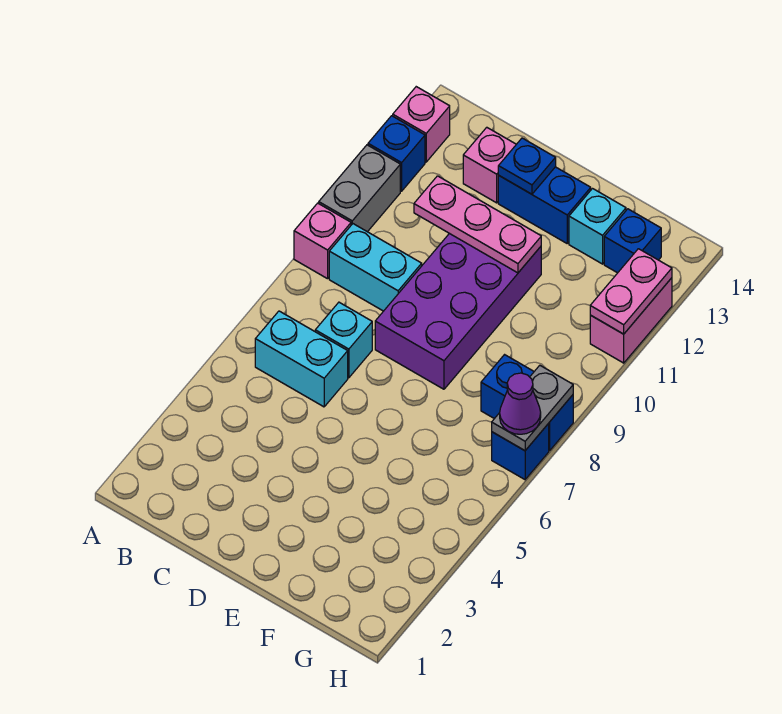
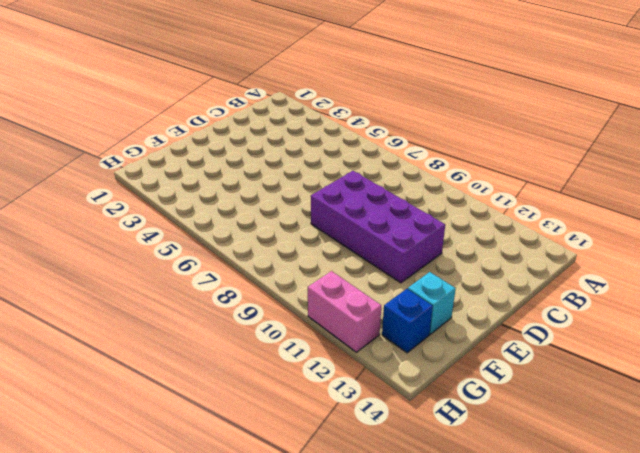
none -> pink brick A9 level 1
none -> grey brick A10:A11 level 1
none -> blue brick A12 level 1

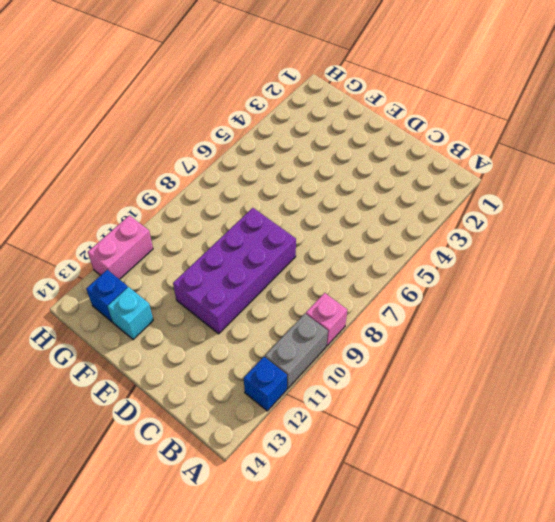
none -> pink brick A13 level 1
none -> cyan brick B6:C6 level 1
none -> cyan brick B9:C9 level 1

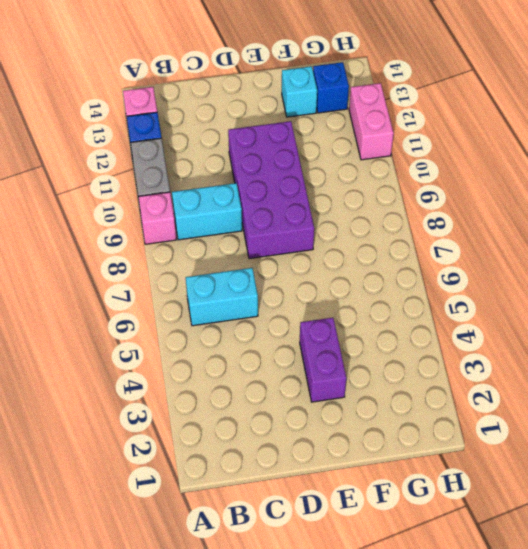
purple brick E3:E4 level 1 -> none
none -> cyan brick C7 level 1
none -> pink brick C13 level 1
none -> blue brick D13:E13 level 1

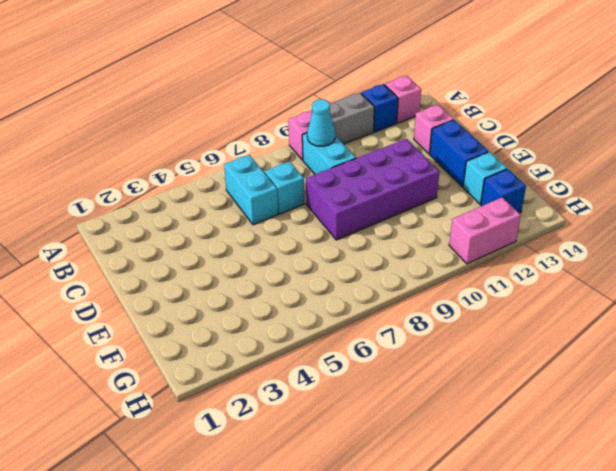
cyan cone B9 level 2 -> none
none -> blue brick G8:H8 level 1
none -> blue brick H7 level 1
none -> pink plate C11:E11 level 2

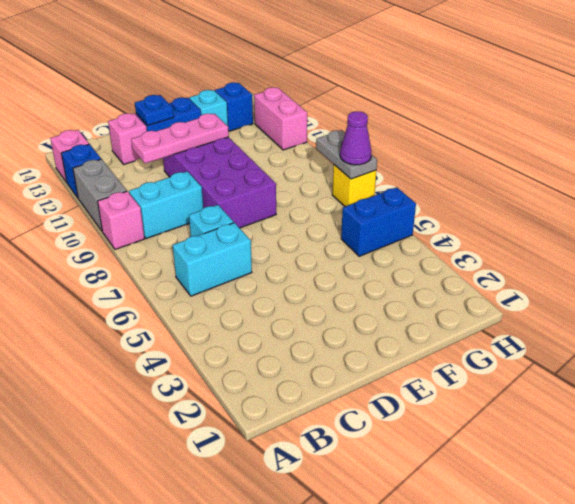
blue brick G5:H5 level 1 -> blue brick G8:H8 level 1
yellow brick H7 level 1 -> blue brick H7 level 1
none -> pink plate H11:H12 level 2

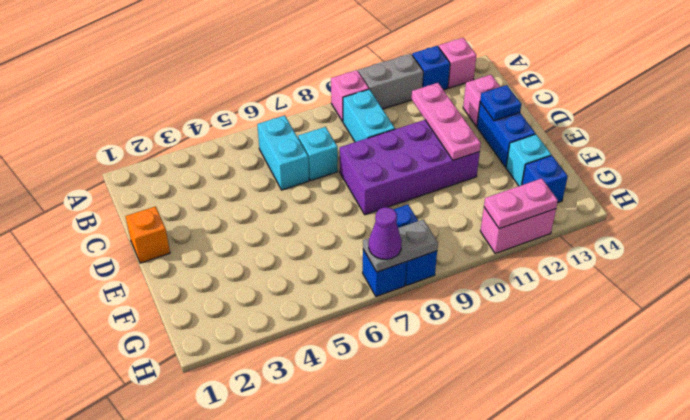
orange brick D1 level 1 -> none

